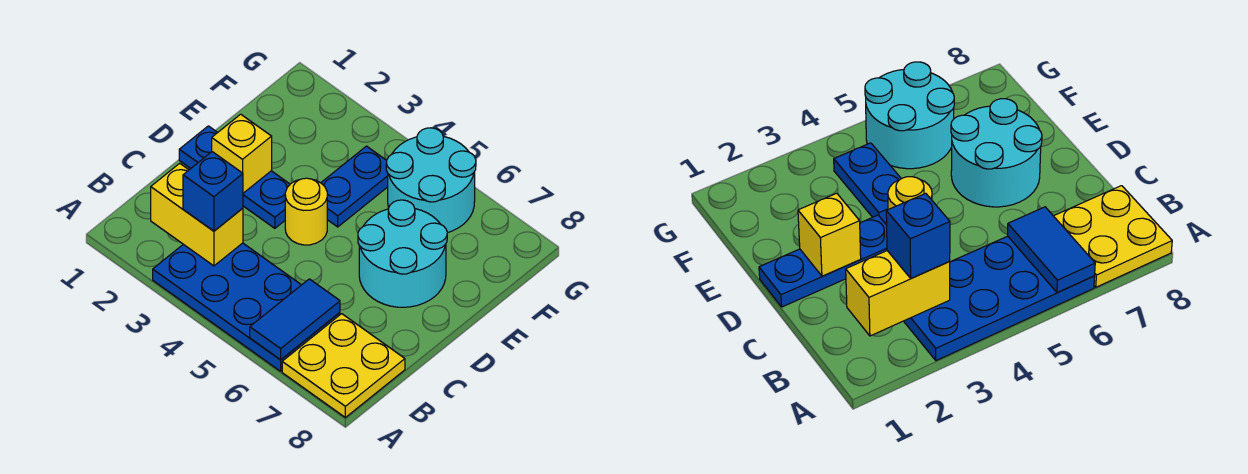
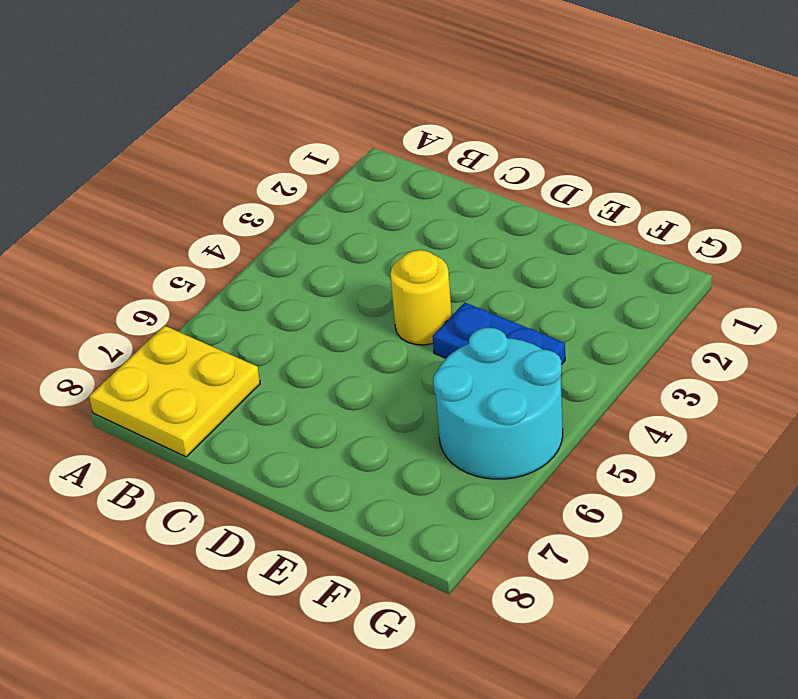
none -> blue plate A3:B6 level 1
none -> blue plate D1:D3 level 1

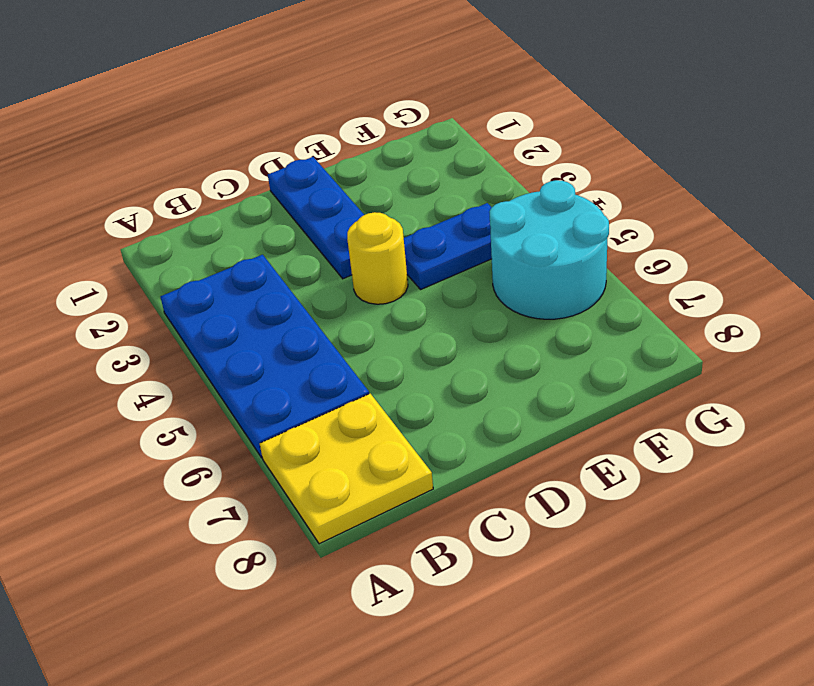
none -> cyan round brick D6:E7 level 1
none -> blue tile A6:B6 level 2

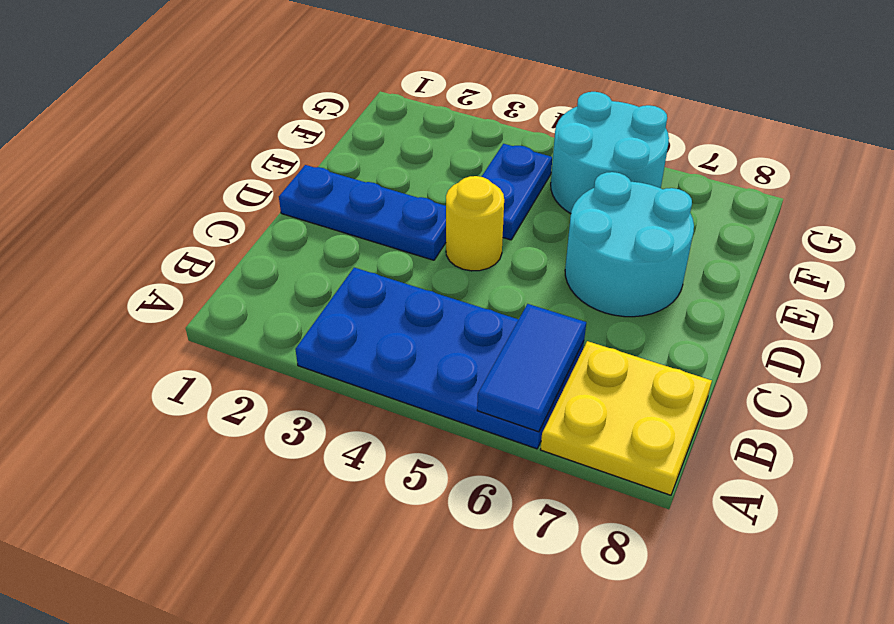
none -> yellow brick B2:B3 level 2
none -> yellow brick D2 level 2

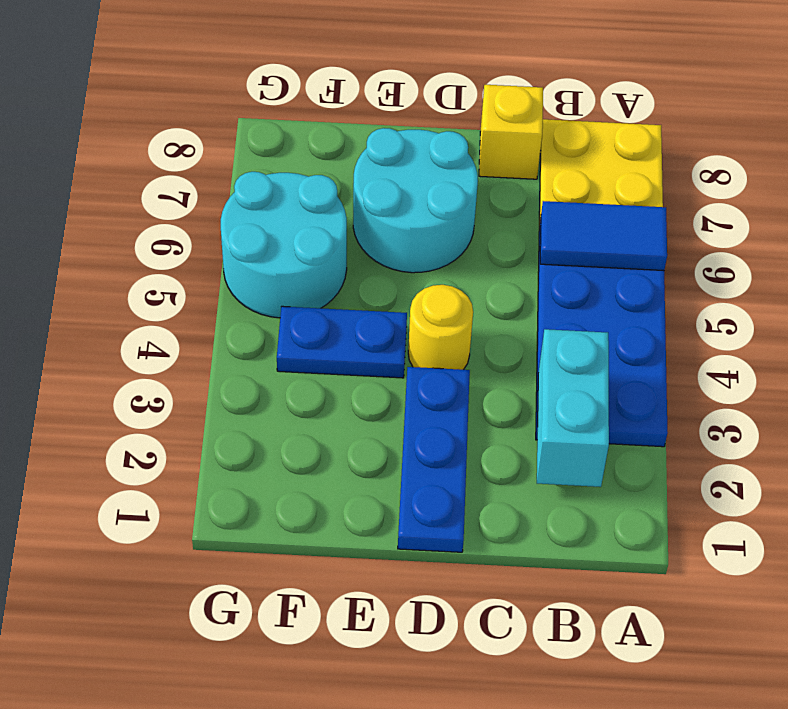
cyan brick B2:B3 level 2 -> yellow brick B2:B3 level 2
yellow brick C8 level 1 -> yellow brick D2 level 2
none -> blue brick B3 level 3

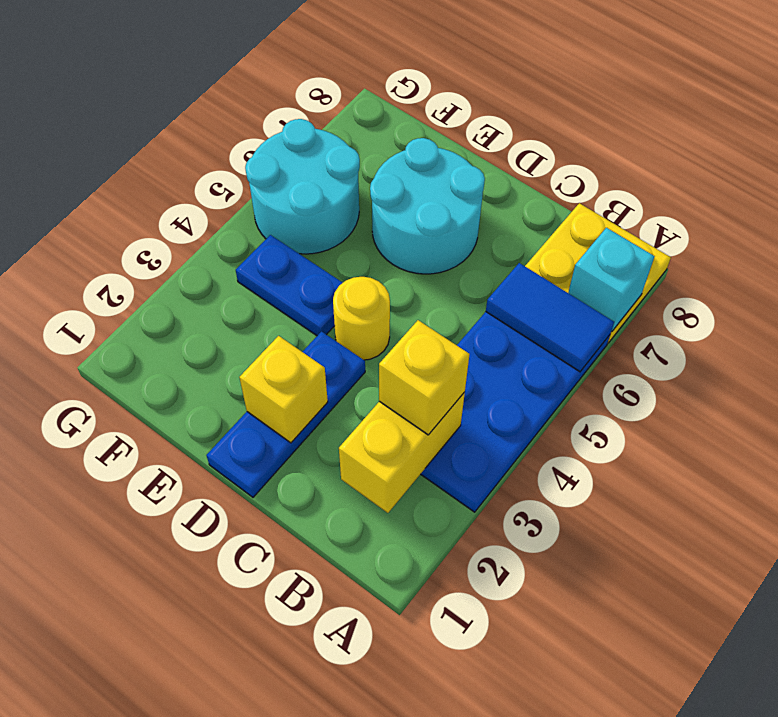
cyan brick A7 level 2 -> none
yellow brick B3 level 3 -> blue brick B3 level 3

